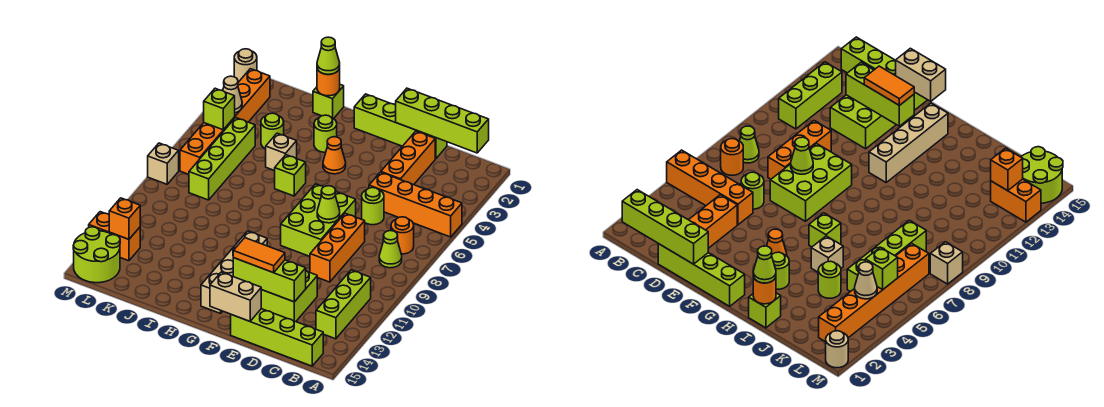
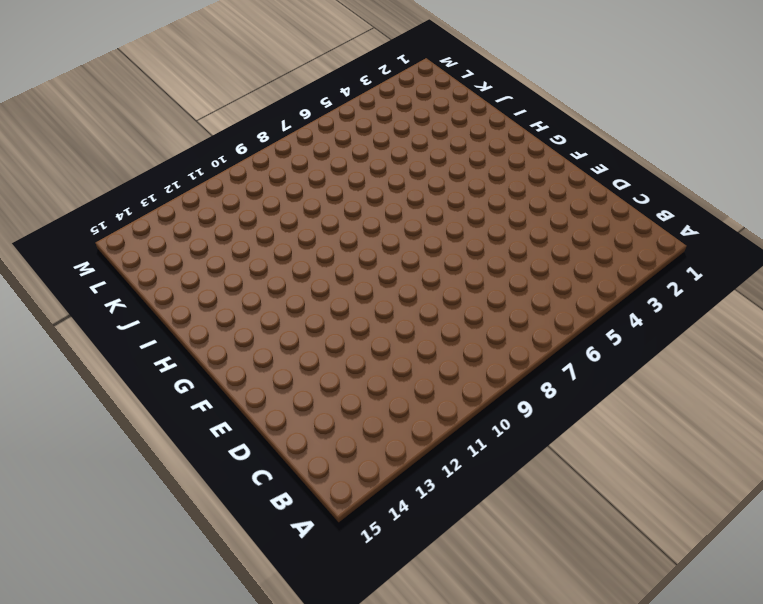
none -> orange brick A5:D5 level 1
none -> orange round brick B7 level 1
none -> lime cone B8 level 1
none -> lime brick B11:B13 level 1

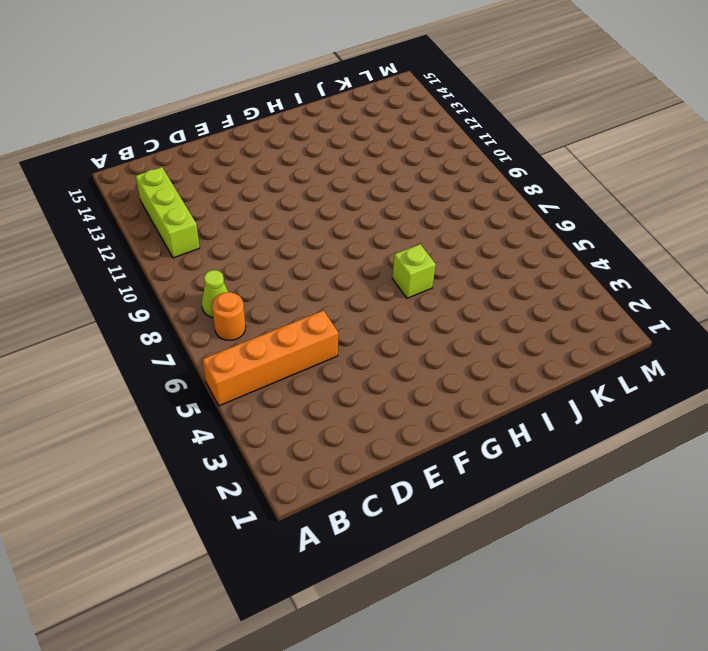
none -> lime brick B15:E15 level 1
none -> lime brick D1:G1 level 1
none -> orange brick D2:D4 level 1
none -> lime round brick D6 level 1

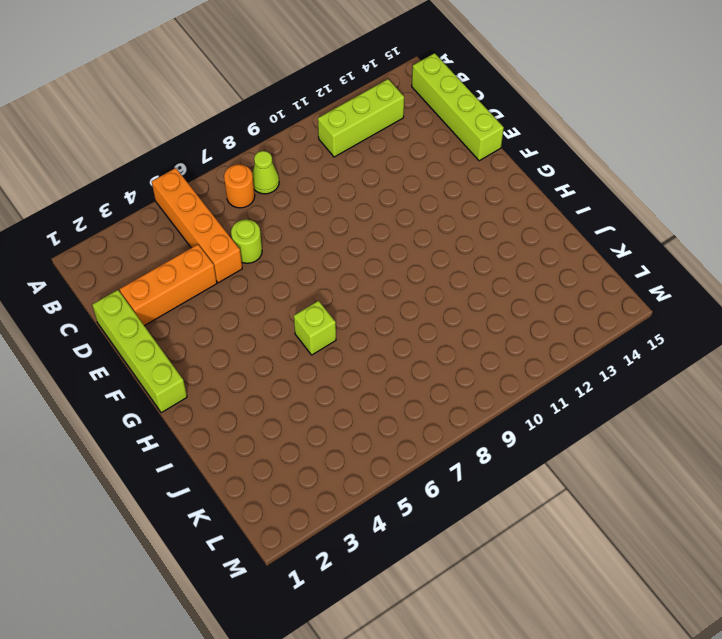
none -> orange brick D8:D10 level 1
none -> lime brick D12:E13 level 1
none -> lime brick E7:F9 level 1
none -> orange cone G4 level 1

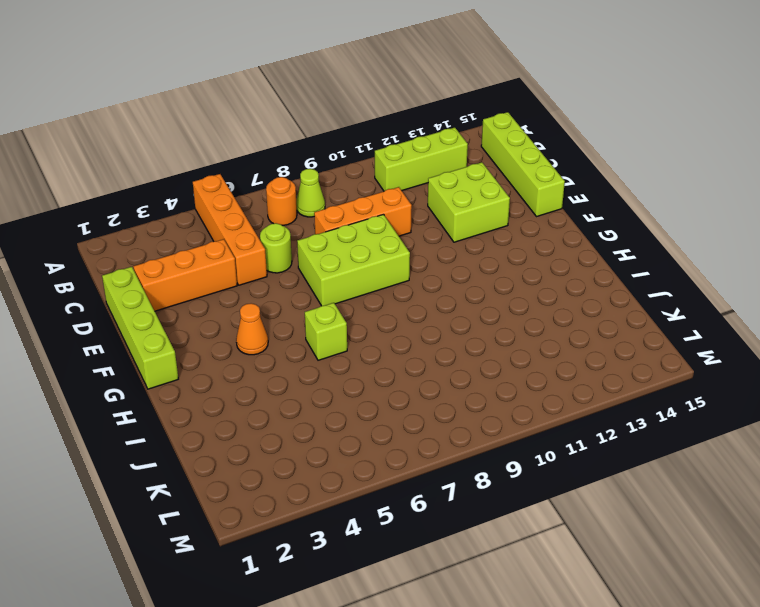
none -> tan brick G11:G14 level 1
none -> lime round brick H3 level 1
none -> lime brick I1 level 1
none -> tan brick I5 level 1

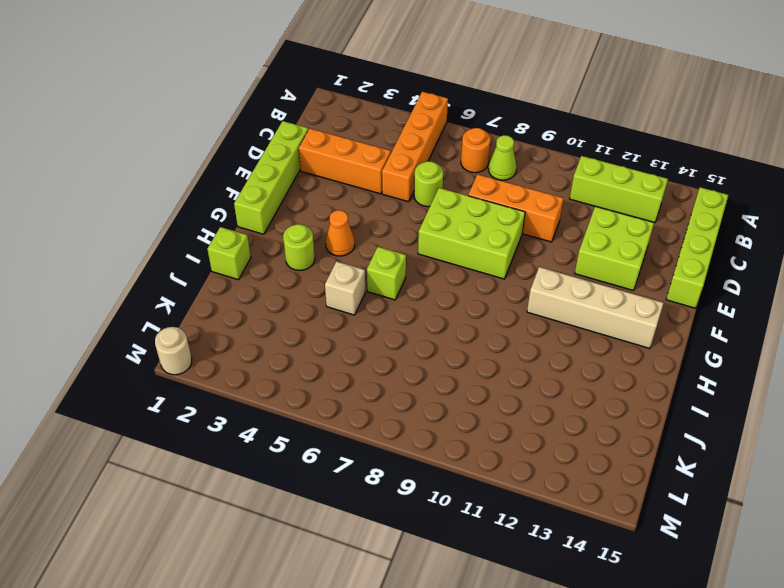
none -> lime round brick J4 level 1
none -> lime brick K5:K8 level 1
none -> orange brick L2:L7 level 1
none -> orange brick L13:M13 level 1

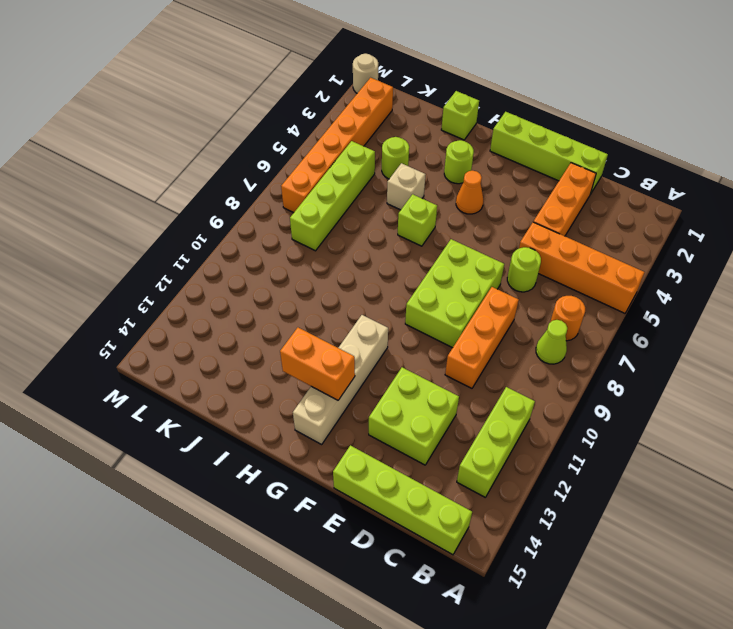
orange brick G13:H13 level 2 -> orange brick L13:M13 level 1
none -> lime round brick L14:M15 level 1
none -> tan brick M8 level 1
none -> lime brick B1:E1 level 2
none -> lime brick D13:F13 level 2

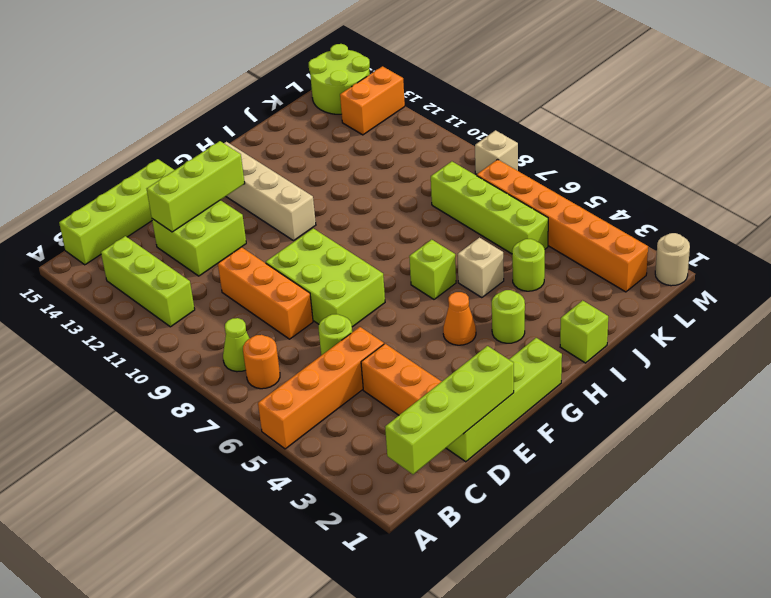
none -> lime cone E8 level 2
none -> tan brick E15:F15 level 2
none -> orange round brick I1 level 2
none -> tan cone L4 level 2

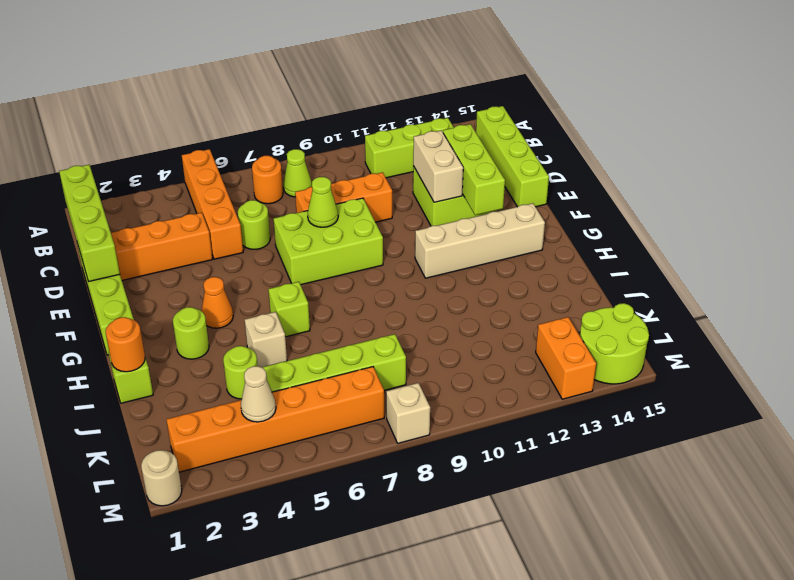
tan brick D12:E12 level 2 -> tan brick E15:F15 level 2
none -> lime brick L5 level 2
none -> orange brick L13 level 2
none -> orange tile E13:F13 level 3
none -> lime cone I1 level 3

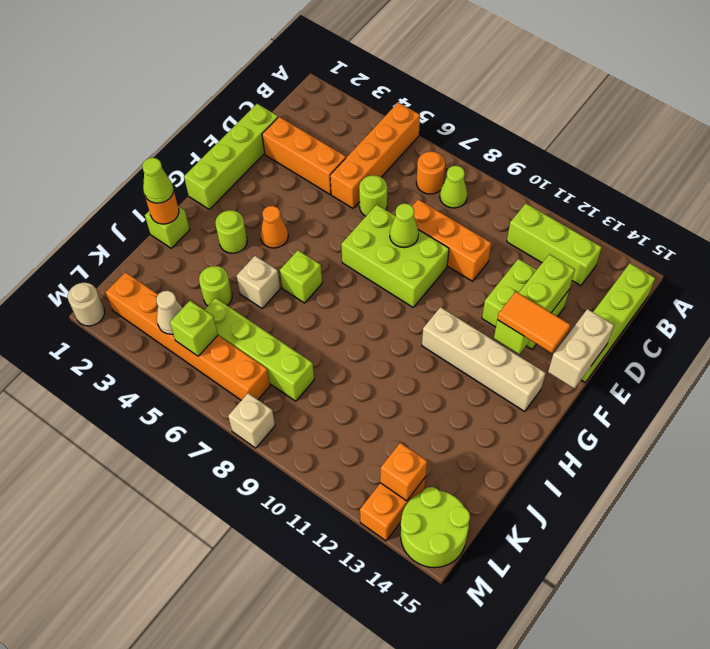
orange tile F13:F14 level 3 -> orange tile E13:F13 level 3
none -> lime brick B1:E1 level 2

